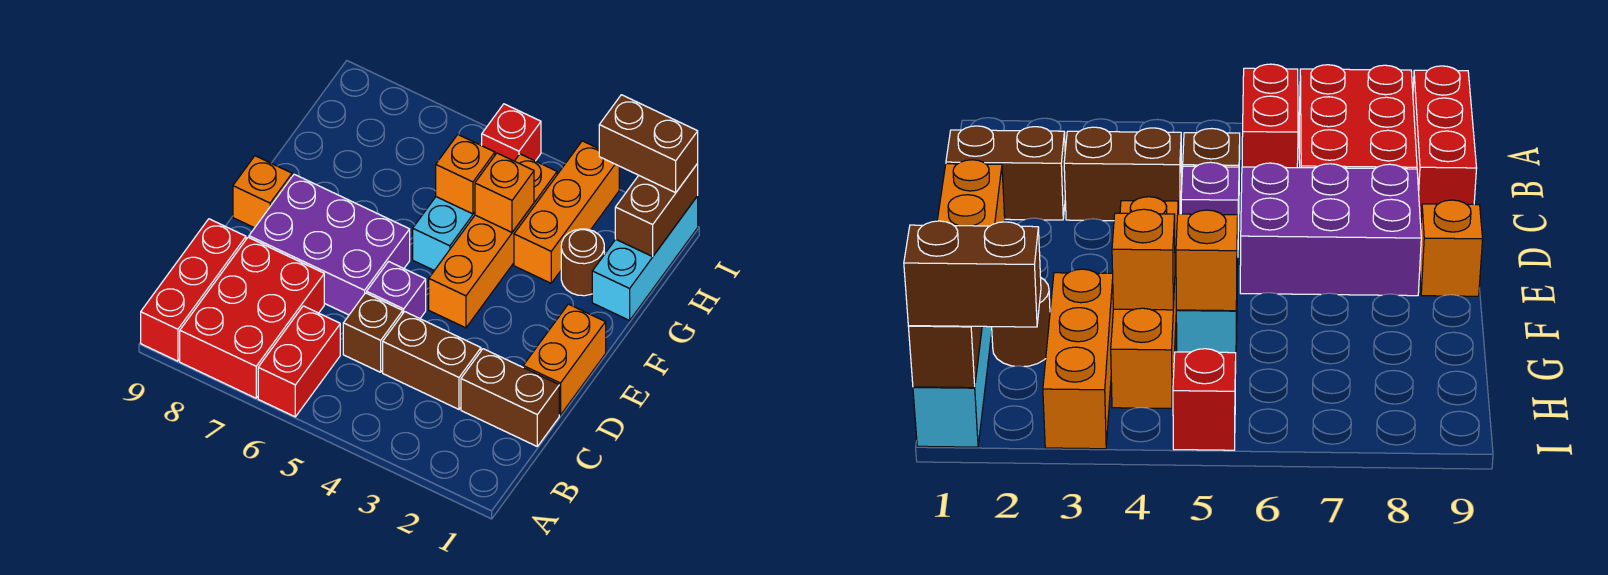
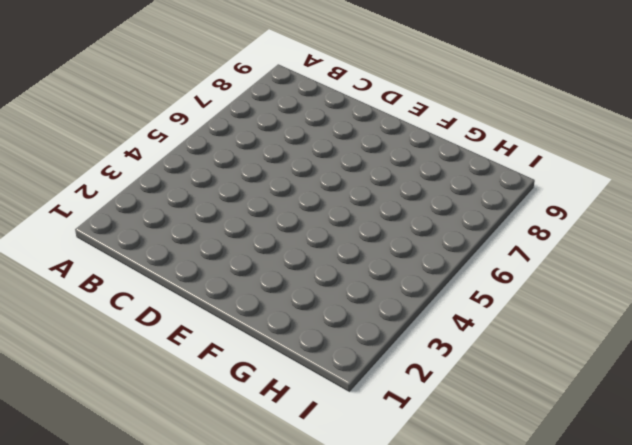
none -> red brick A6:B6 level 1
none -> red brick A7:C8 level 1
none -> red brick A9:C9 level 1

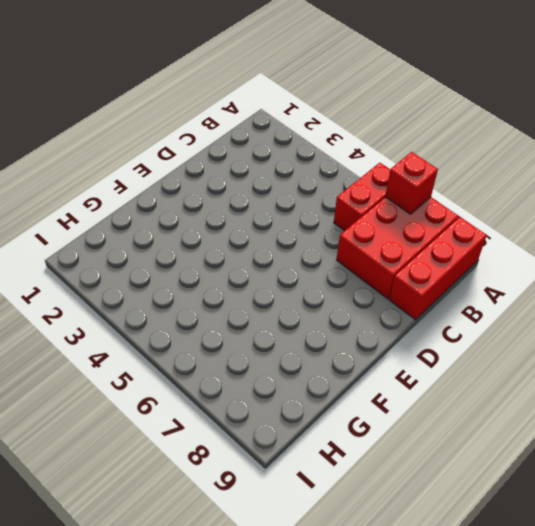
red brick A7 level 2 -> red brick I5 level 1
none -> brown brick C1:C2 level 1
none -> brown brick C3:C4 level 1
none -> brown brick C5 level 1

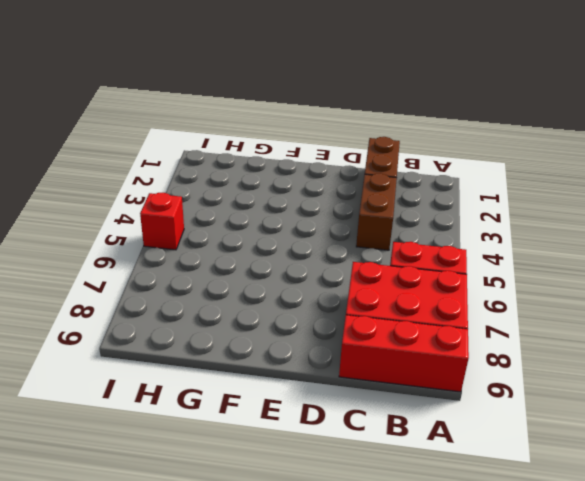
none -> brown brick C5 level 1
none -> orange brick D1:E1 level 1
none -> purple brick D5 level 1

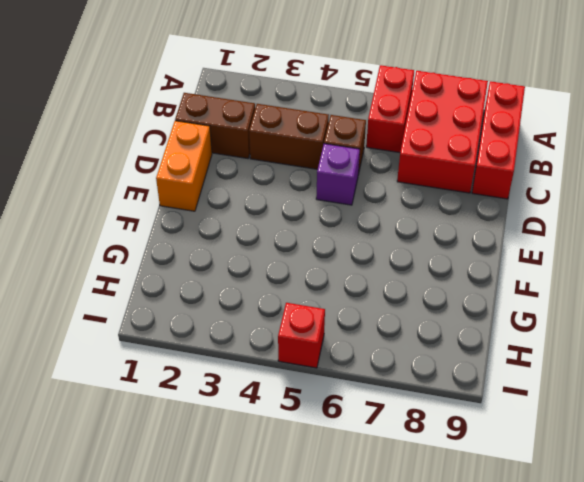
none -> purple brick D6:E8 level 1
none -> orange brick E4:H4 level 1
none -> orange brick E9 level 1

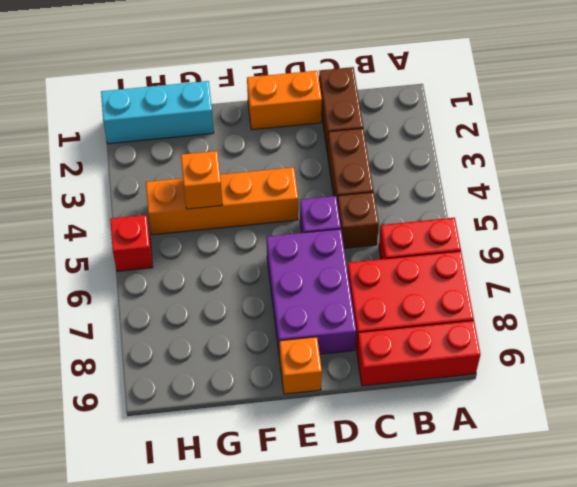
none -> cyan brick F5:G5 level 1
none -> brown round brick G2 level 1
none -> orange brick G3:I3 level 1

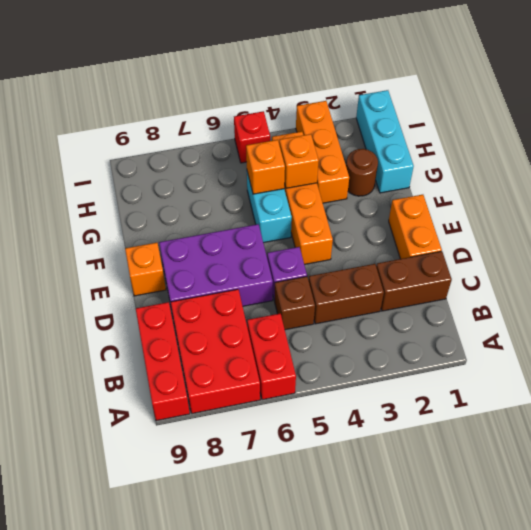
none -> brown brick H1:I1 level 2
none -> brown brick I1:I2 level 3

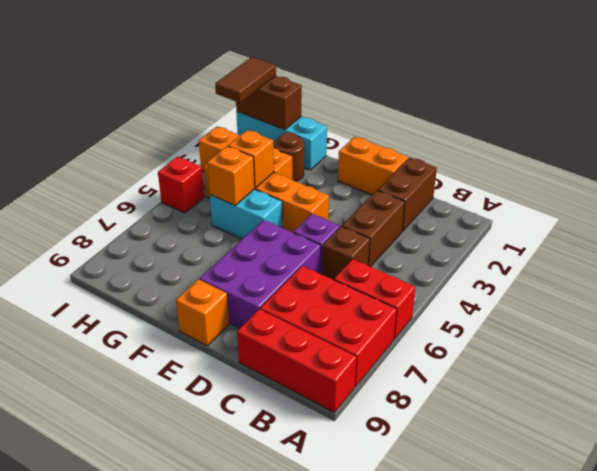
brown tile I1:I2 level 3 -> brown brick I1:I2 level 3

